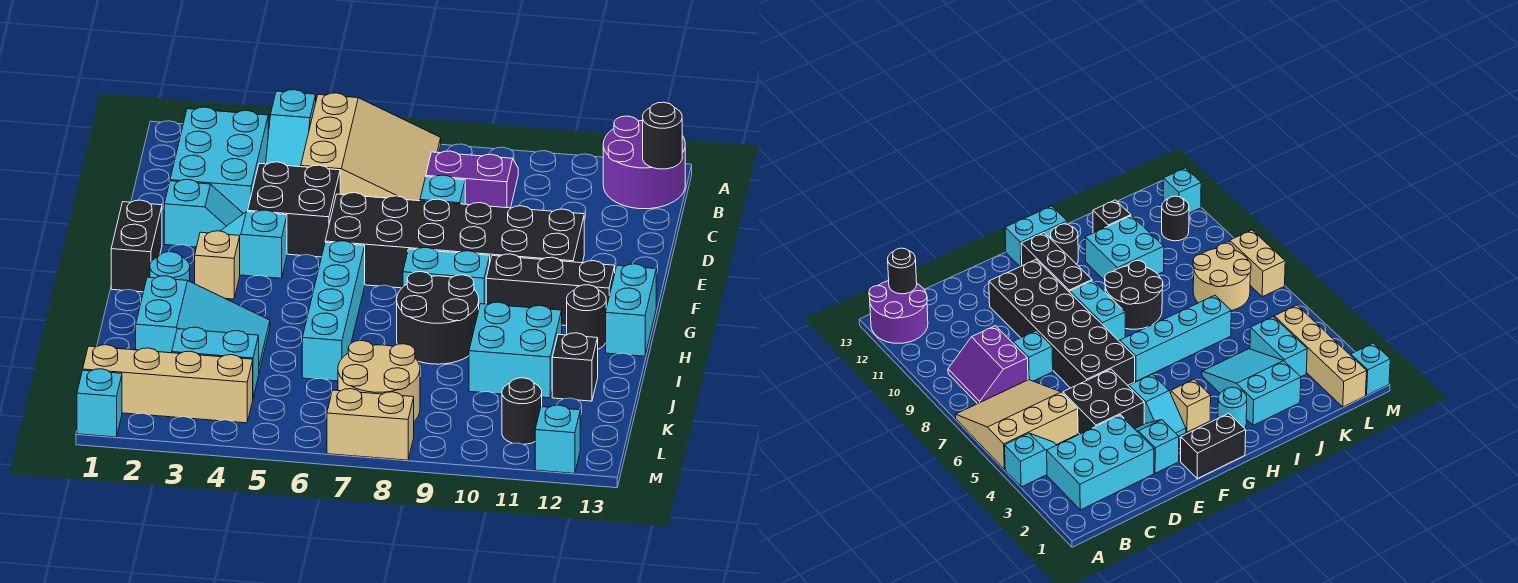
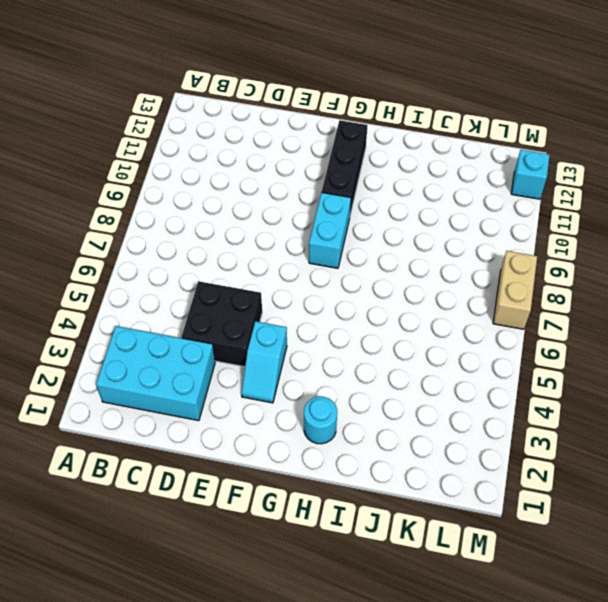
none -> cyan slope A4:B4 level 1 top A
none -> tan slope A5:C7 level 1 top 5
none -> purple round brick A12:B13 level 1
none -> purple slope B8:C9 level 1 top C

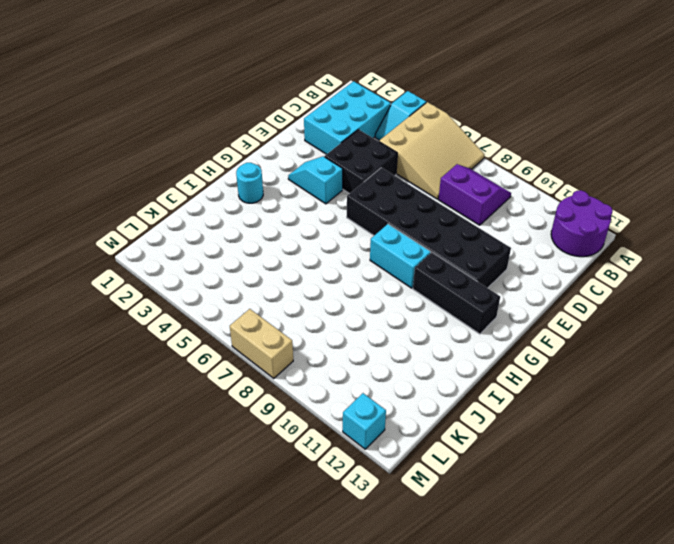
none -> cyan brick D8 level 1
none -> cyan slope E2:E3 level 1 top 2
none -> black brick F1:G1 level 1
none -> tan brick G3 level 1

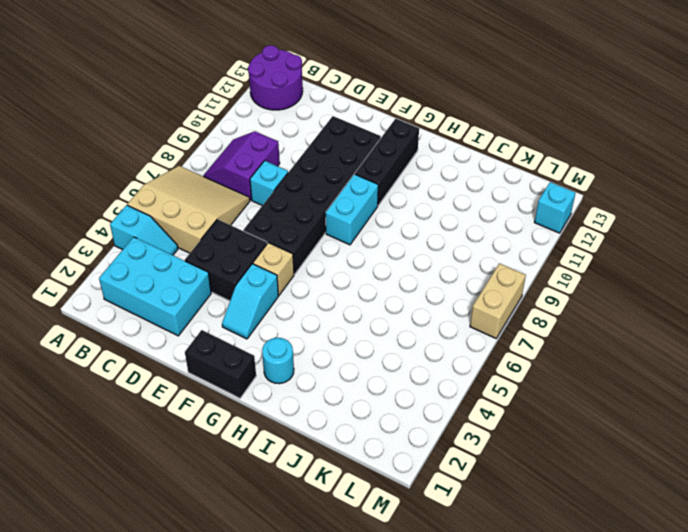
tan brick F5 level 1 -> tan brick G3 level 1
none -> cyan slope E2:E3 level 1 top 2
none -> cyan brick G6:J6 level 1
none -> cyan brick G13:H13 level 1
none -> black round brick H8:I9 level 1

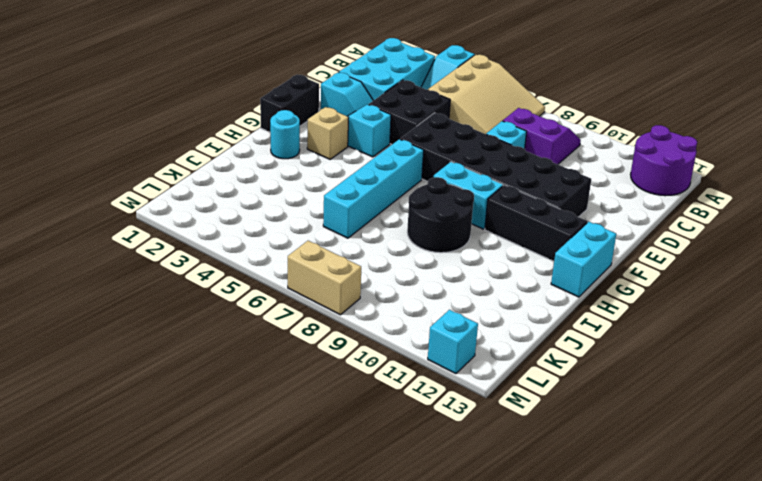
none -> black round brick H12 level 1
none -> cyan slope I2:J4 level 1 top 2
none -> cyan brick I10:J11 level 1
none -> black brick J12 level 1

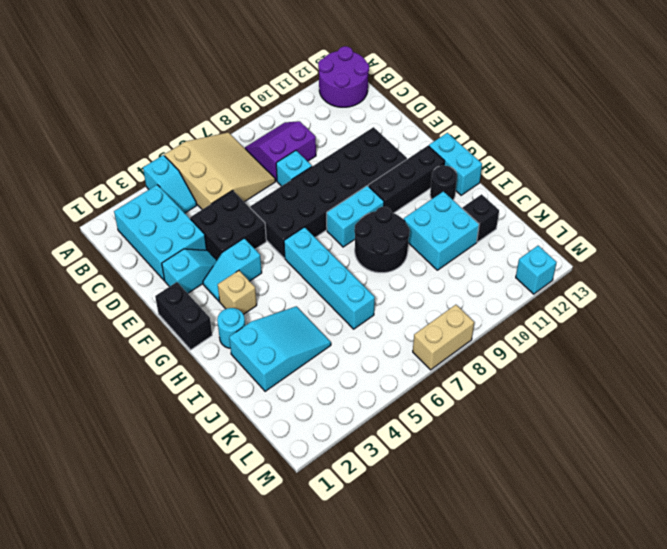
none -> cyan brick K3:K4 level 1
none -> tan round brick K7:L8 level 1
none -> tan brick L1:L4 level 1
none -> black round brick L11 level 1

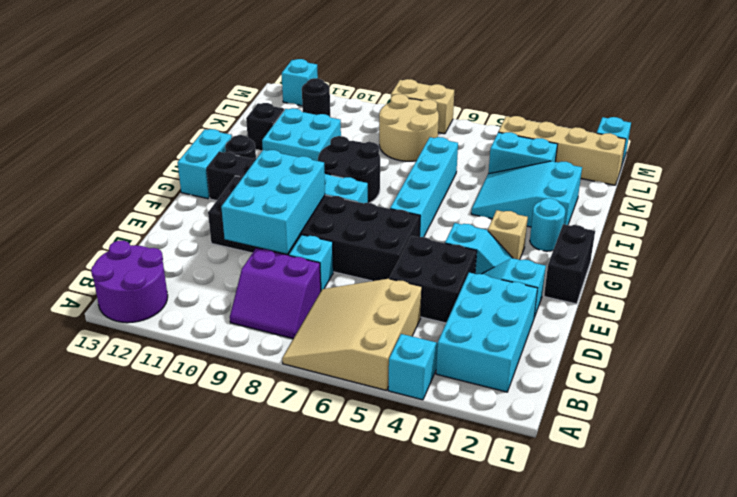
cyan brick D9:F10 level 2 -> none
none -> black round brick B13 level 2

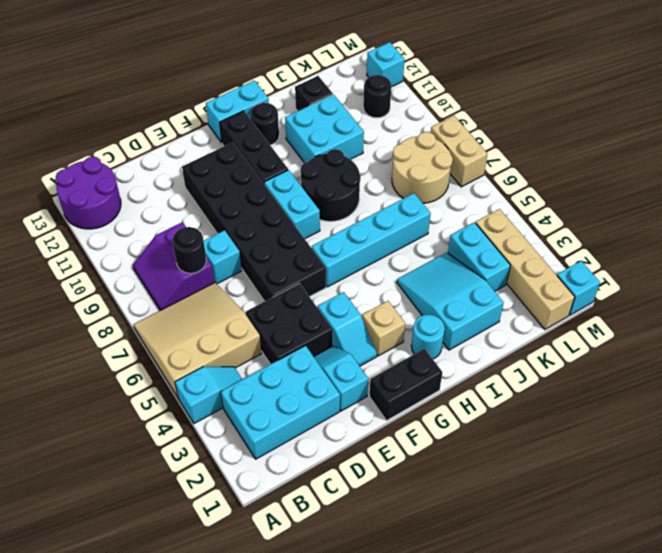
black round brick C8 level 2 -> black round brick B13 level 2

